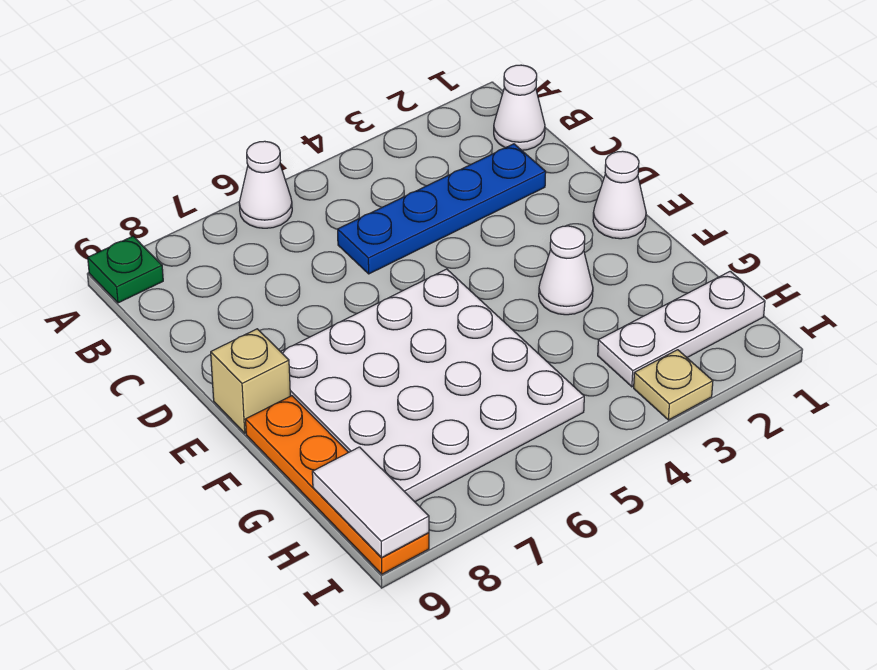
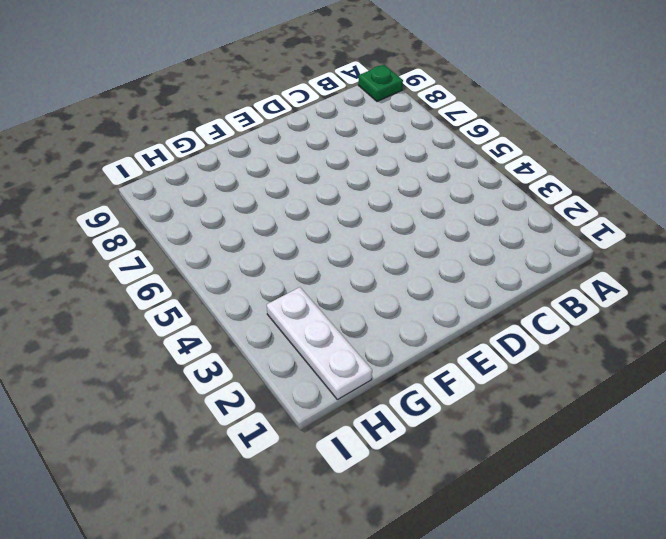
none -> white cone A6 level 1
none -> white cone B1 level 1
none -> blue plate C2:C5 level 1

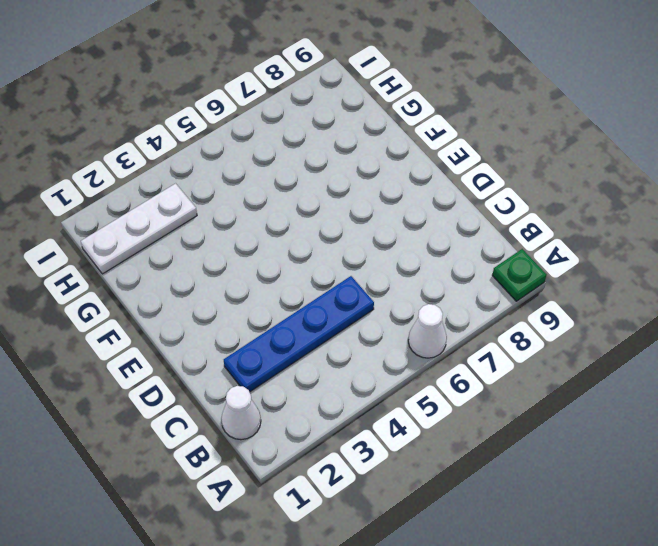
none -> white cone E1 level 1
none -> white plate E5:H8 level 1
none -> tan brick E9 level 1

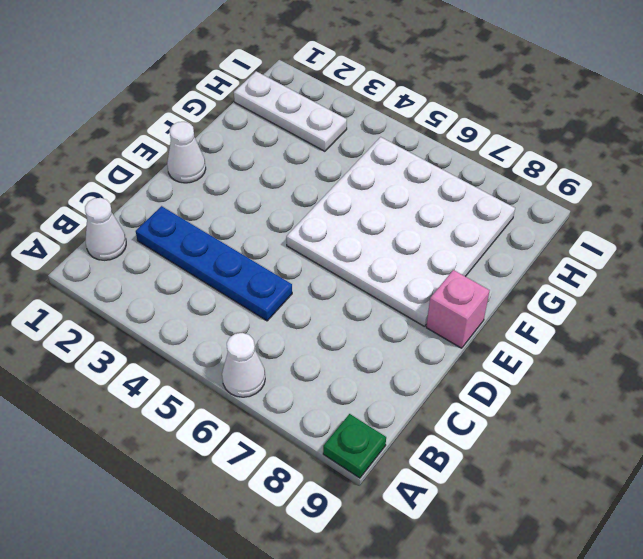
pink brick E9 level 1 -> tan brick E9 level 1
none -> white cone F3 level 1
none -> orange plate F9:I9 level 1
none -> tan plate I3 level 1

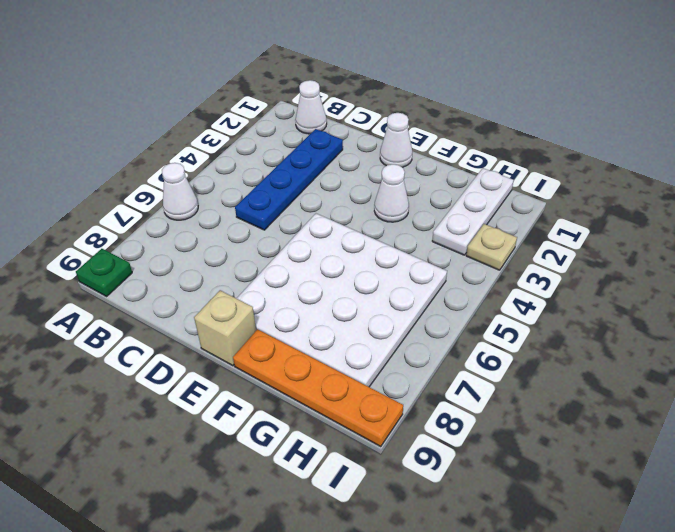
none -> white tile H9:I9 level 2

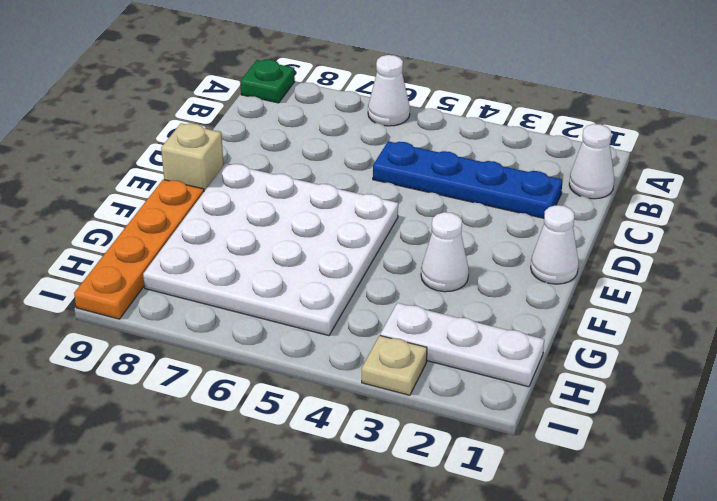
none -> white tile H9:I9 level 2

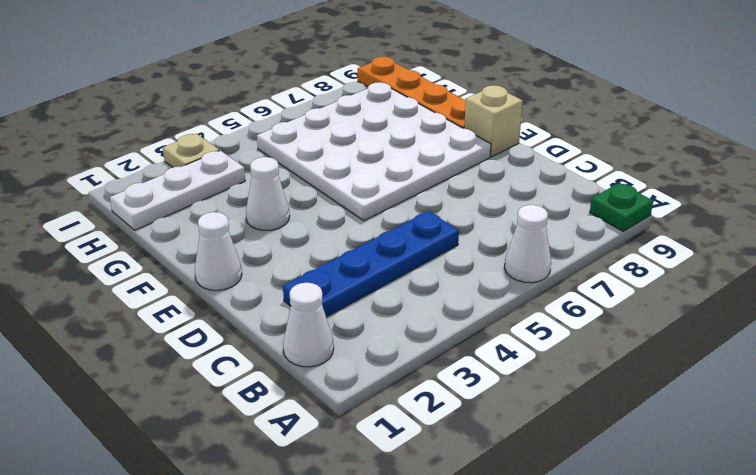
none -> white tile H9:I9 level 2

